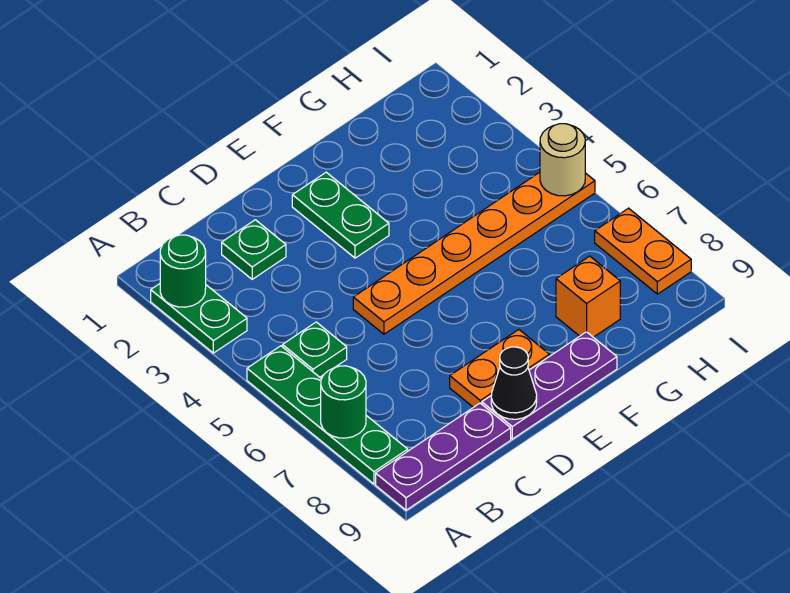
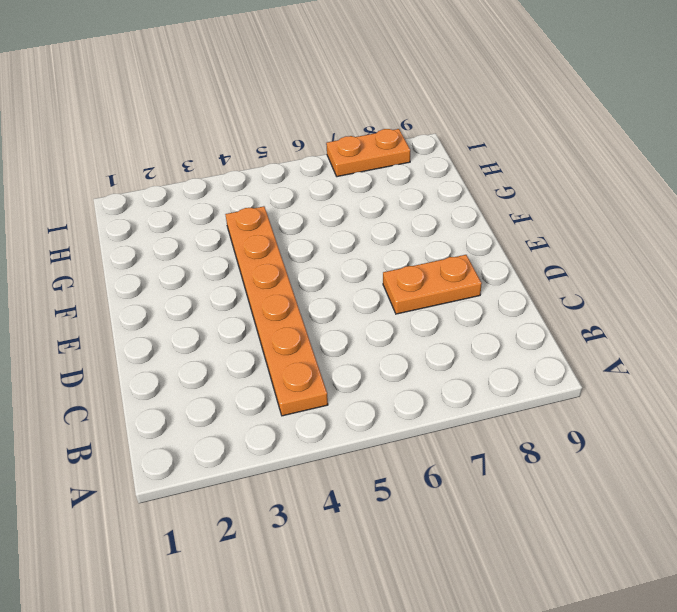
orange plate B4:G4 level 1 -> orange plate D5:I5 level 1
orange plate D7:D8 level 1 -> orange plate D8:E8 level 1
none -> green plate A2:A3 level 1
none -> green plate A5:A8 level 1
none -> purple plate A9:C9 level 1

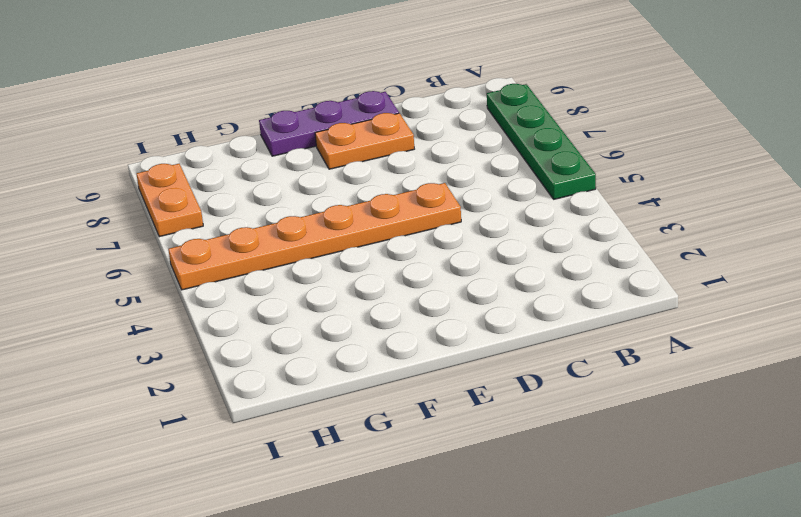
none -> green plate A2:A3 level 1
none -> purple plate A9:C9 level 1
none -> green plate B5 level 1

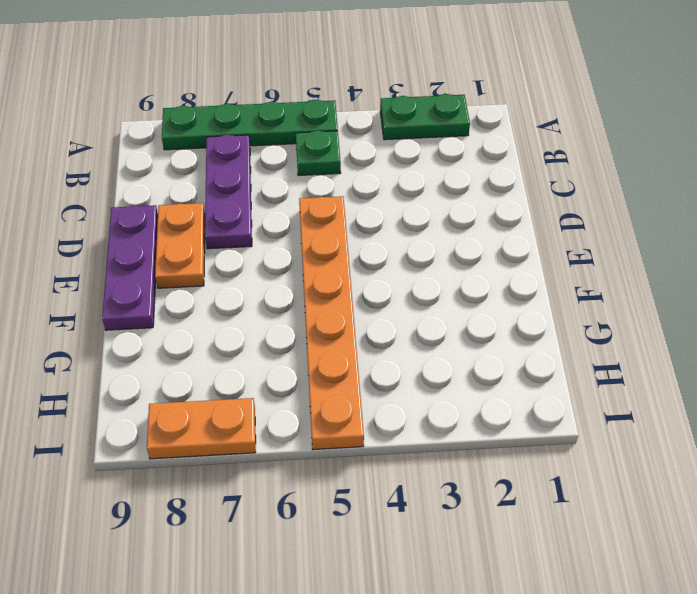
purple plate B7:D7 level 1 -> purple plate A9:C9 level 1
none -> green plate C2 level 1
none -> green plate E2:E3 level 1
none -> orange brick G8 level 1

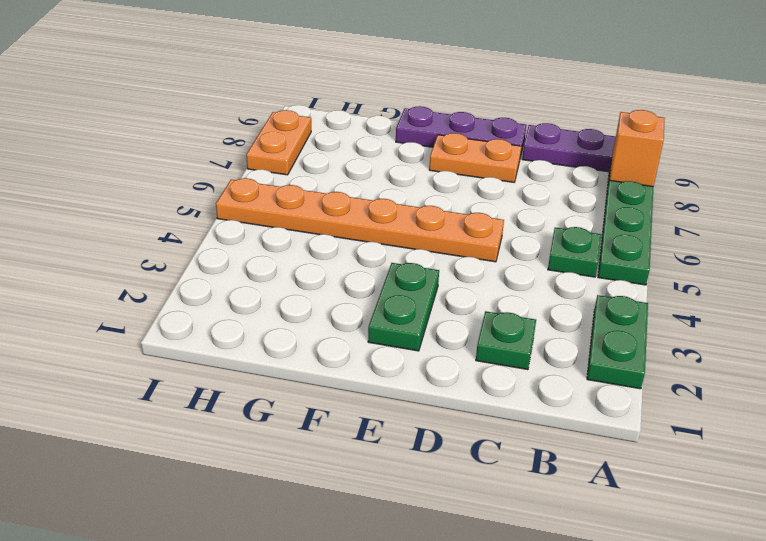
orange brick A8 level 2 -> orange brick G8 level 1
none -> green round brick A2 level 2
none -> green round brick A7 level 2
none -> black cone D9 level 2

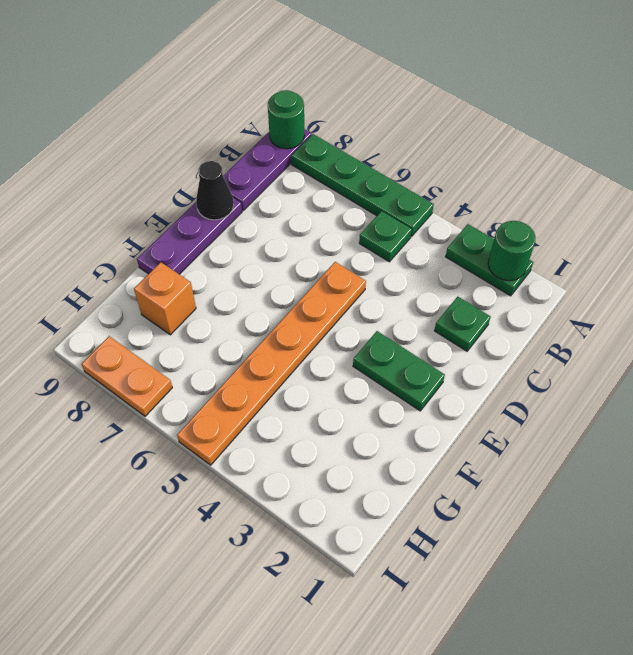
green round brick A9 level 2 -> green round brick A7 level 2
none -> orange plate D8:E8 level 1
none -> tan round brick I5 level 2

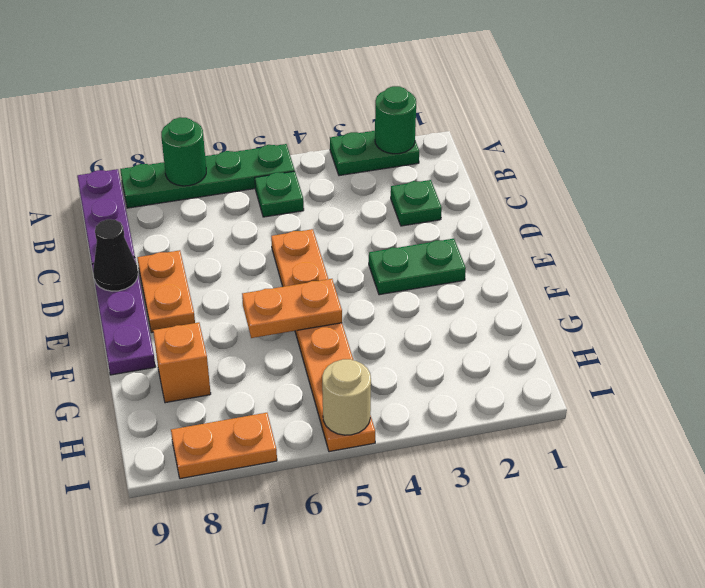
orange plate F5:F6 level 2 -> none

